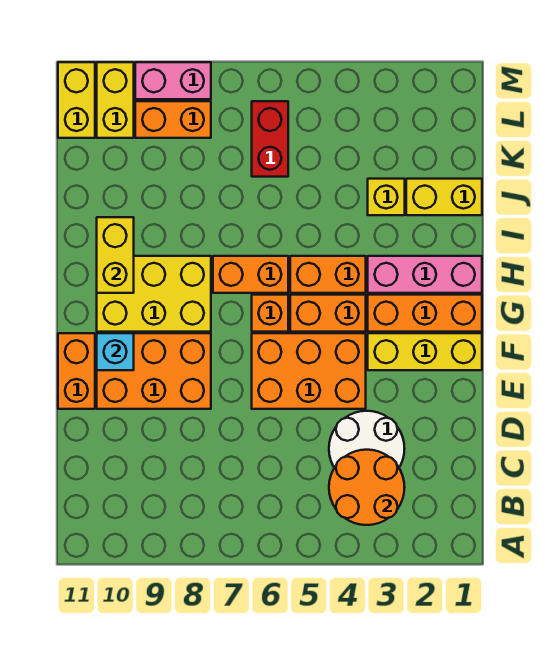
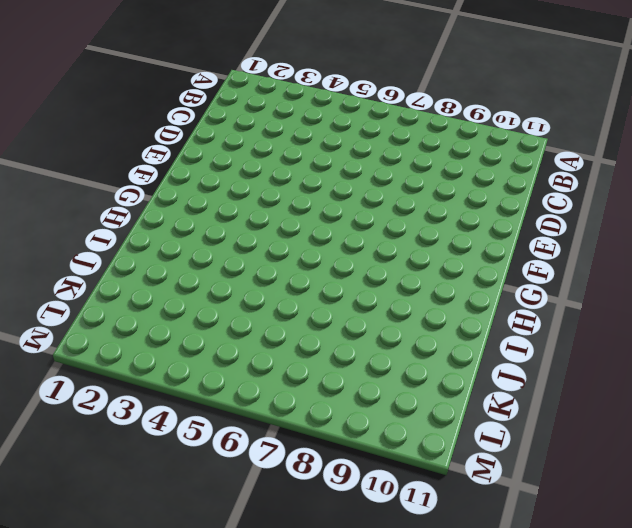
none -> white round brick C3:D4 level 1
none -> orange brick E4:F6 level 1
none -> orange brick E8:F10 level 1

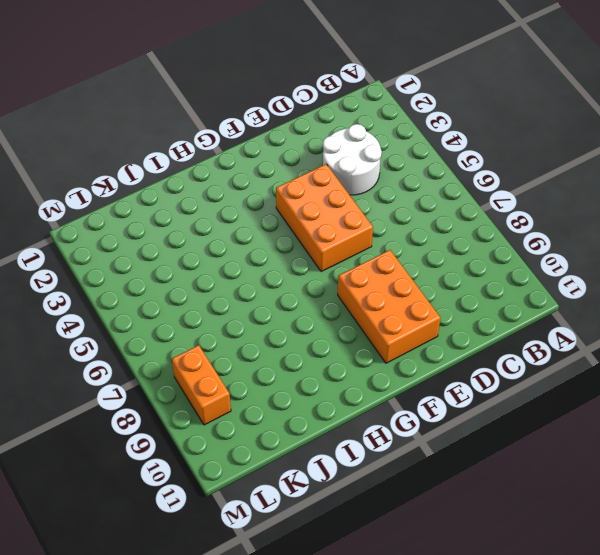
none -> orange brick E11:F11 level 1
none -> yellow brick F1:F3 level 1
none -> orange brick G1:G3 level 1

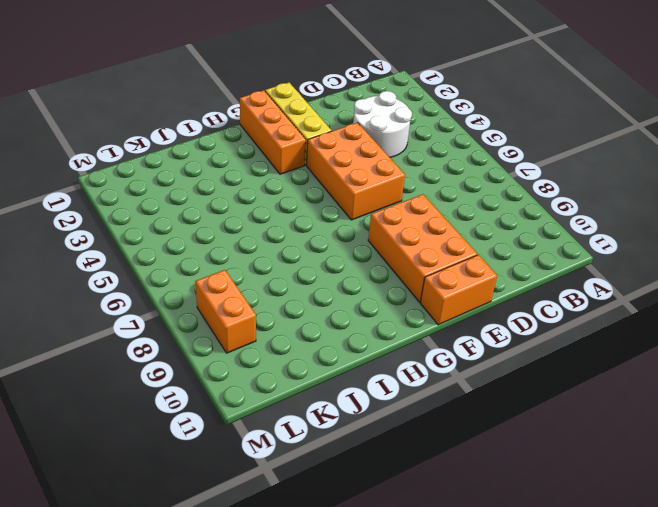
none -> orange brick G4:G5 level 1
none -> orange brick G6 level 1
none -> yellow brick G8:H10 level 1

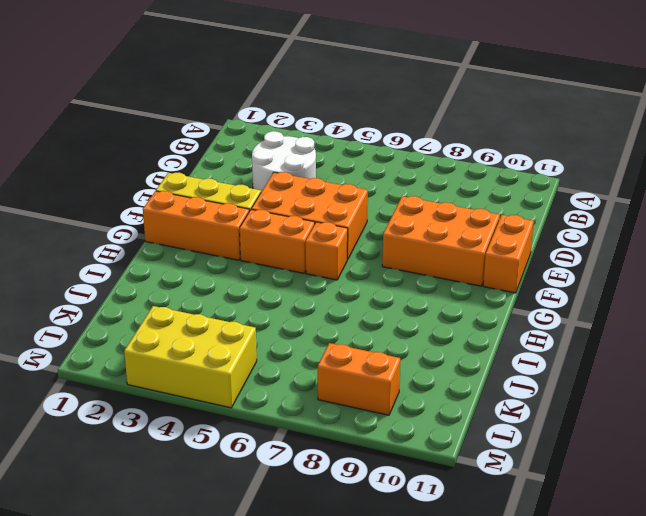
yellow brick L3:M5 level 1 -> yellow brick G8:H10 level 1
none -> pink brick H1:H3 level 1
none -> orange brick H4:H5 level 1
none -> orange brick H6:H7 level 1

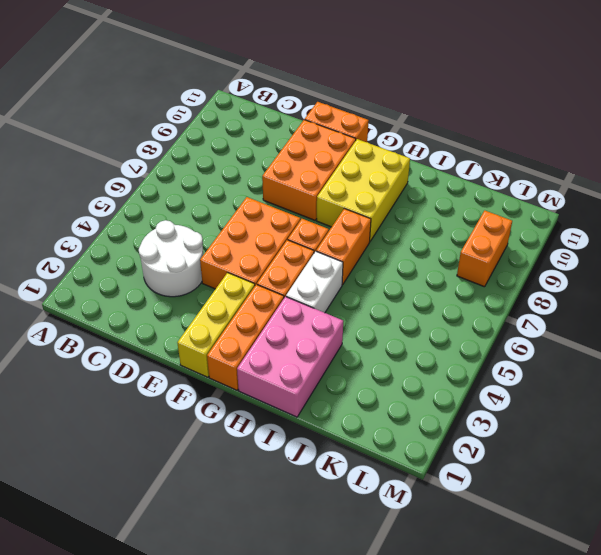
pink brick H1:I3 level 1 -> pink brick H1:H3 level 1
white brick H4:H5 level 1 -> orange brick H4:H5 level 1
none -> yellow brick J1:J2 level 1
none -> yellow brick J3 level 1
none -> red brick K6:L6 level 1

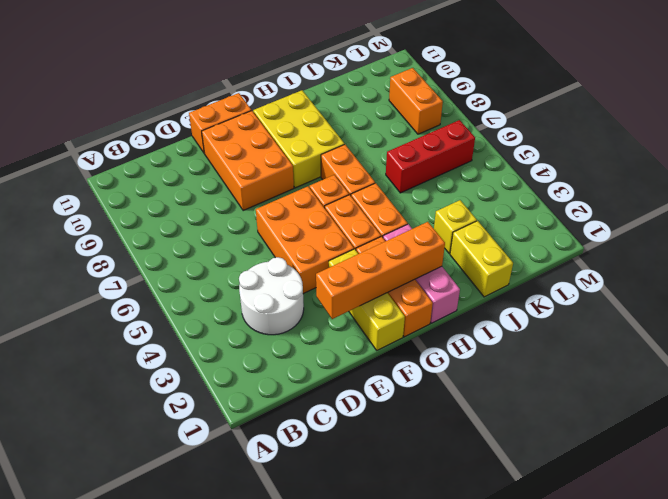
orange brick E2:H2 level 2 -> none
red brick J6:L6 level 1 -> red brick K6:L6 level 1
none -> yellow brick L10:M10 level 1
none -> yellow brick L11:M11 level 1
none -> pink brick M8:M9 level 1

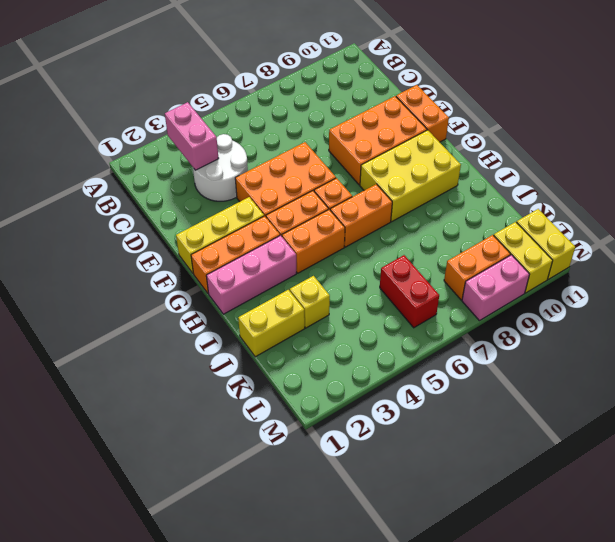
pink brick B3:C3 level 2 -> orange round brick B3:C4 level 2
none -> cyan brick F10 level 2
none -> yellow brick H10:I10 level 2

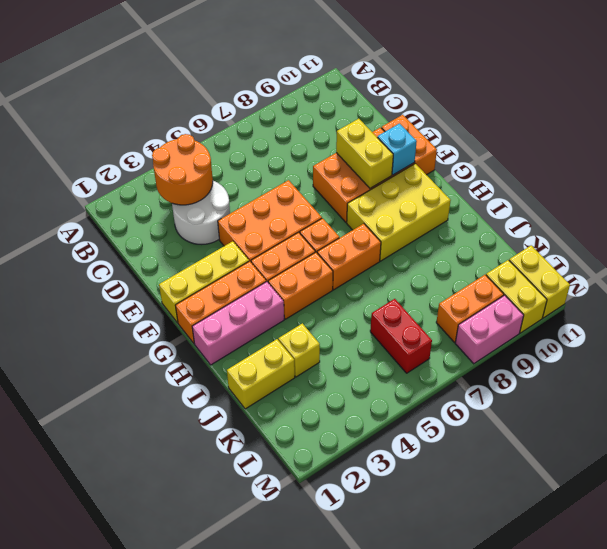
yellow brick E9:F9 level 2 -> yellow brick H10:I10 level 2

